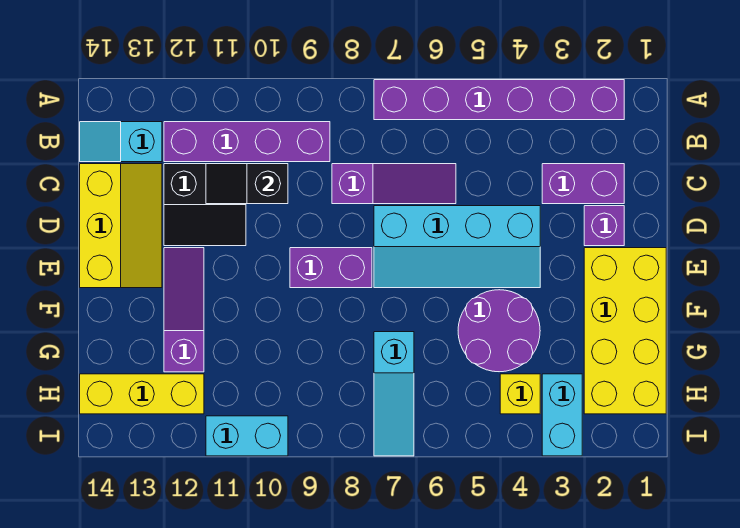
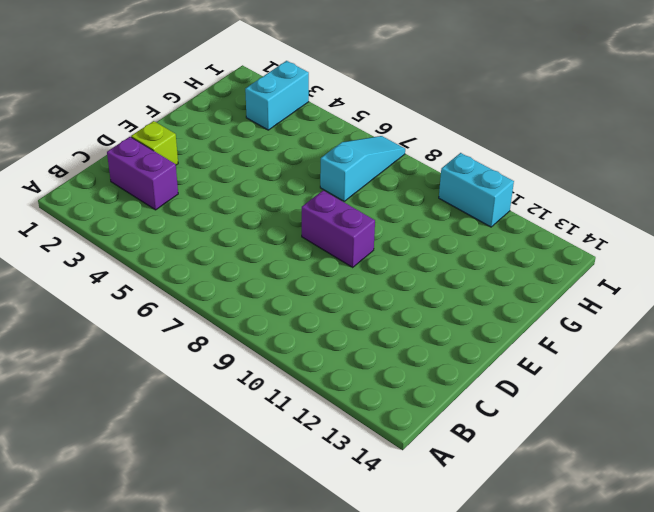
lime brick D2 level 1 -> purple brick D2 level 1
none -> purple brick A2:A7 level 1
none -> purple brick B9:B12 level 1
none -> cyan slope B13:B14 level 1 top 13

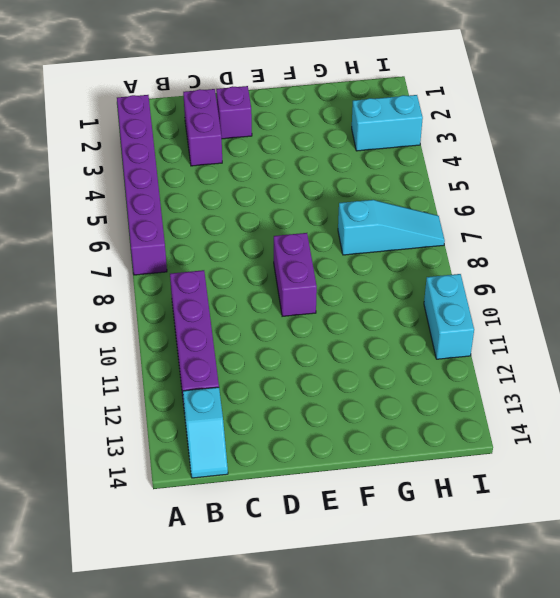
none -> purple slope C6:C8 level 1 top 8
none -> black slope C11:D12 level 1 top C
none -> yellow slope C13:E14 level 1 top 14

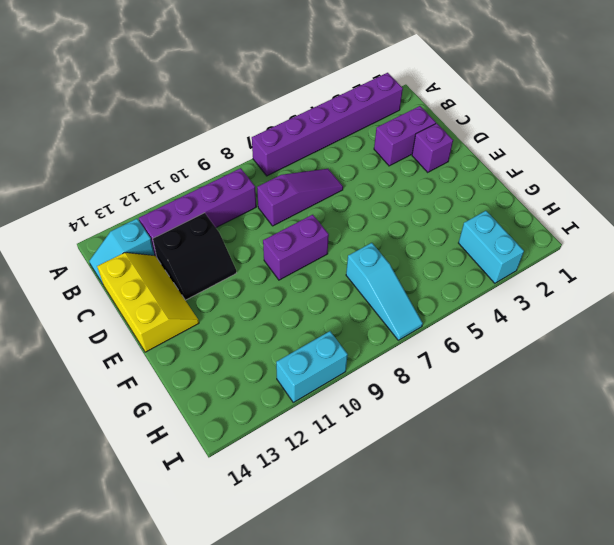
none -> cyan slope D4:E7 level 1 top D
none -> yellow brick E1:H2 level 1
none -> purple slope E12:G12 level 1 top G

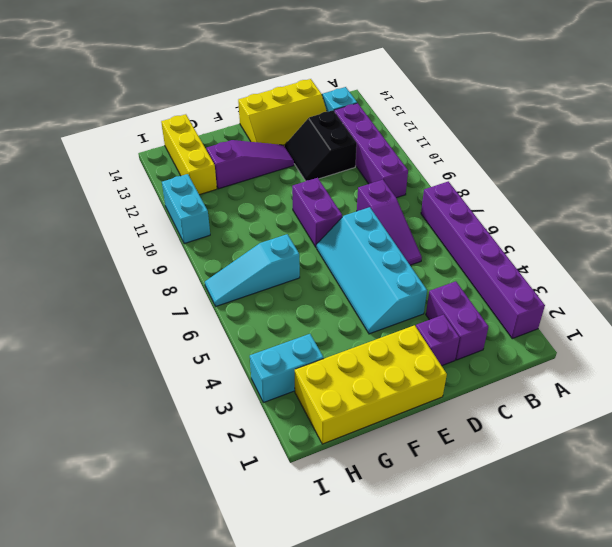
none -> purple round brick F4:G5 level 1
none -> yellow brick H4 level 1
none -> black slope C10:C11 level 2 top 10

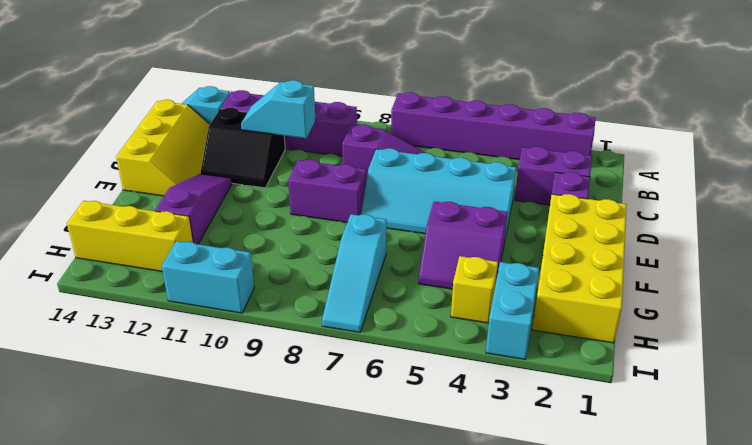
cyan slope C10:C11 level 2 top 10 -> black slope C10:C11 level 2 top 10
purple slope F4:G5 level 1 top F -> purple round brick F4:G5 level 1

